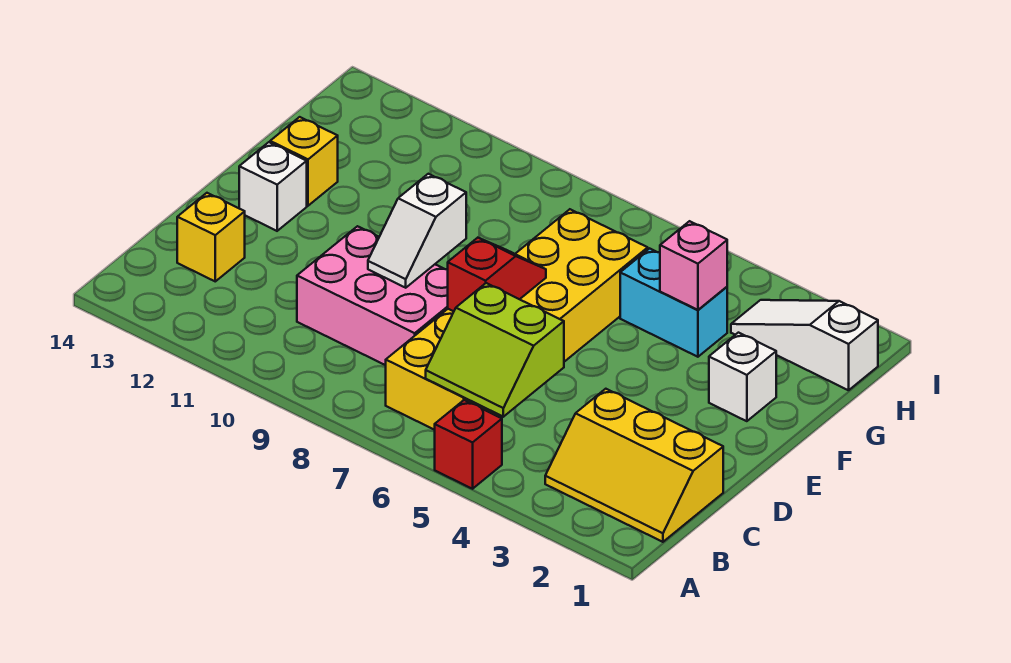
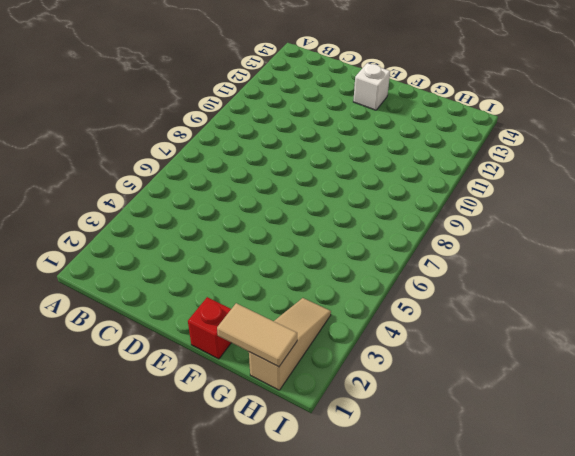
red brick F1 level 1 -> red brick A5 level 1
tan tile G1:H1 level 2 -> none
tan slope H1:H3 level 1 top 1 -> white slope H1:H3 level 1 top 1
none -> yellow slope B1:C3 level 1 top C
none -> yellow brick B6:G7 level 1
none -> pink brick C8:D10 level 1

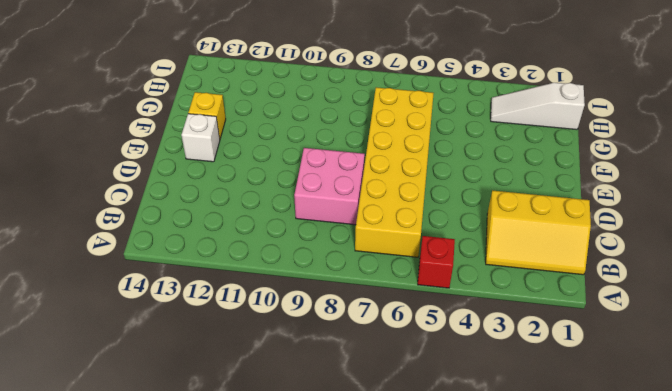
pink brick C8:D9 level 1 -> pink brick C8:D10 level 1
none -> yellow brick C13 level 1
none -> white brick F2 level 1
none -> cyan brick G4:G5 level 1

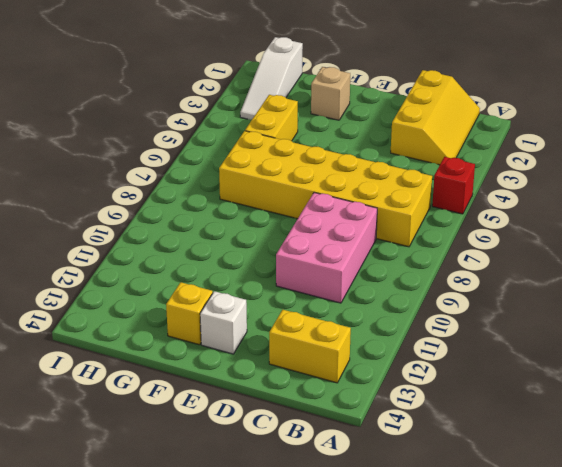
yellow brick B13:C13 level 1 -> yellow brick C13 level 1
tan brick F2 level 1 -> white brick F2 level 1
yellow brick G4:G5 level 1 -> cyan brick G4:G5 level 1
none -> lime slope B5:C6 level 2 top C
none -> red slope D7:E7 level 2 top D
none -> white slope D9:E9 level 2 top E

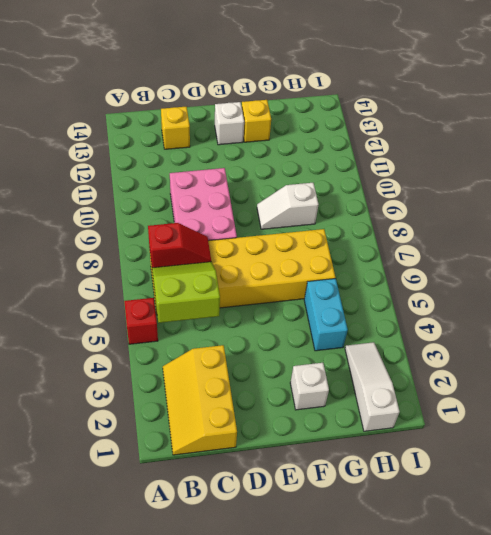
lime slope B5:C6 level 2 top 5 -> lime slope B5:C6 level 2 top C
red slope B7:C7 level 2 top B -> red slope D7:E7 level 2 top D
white slope F9:G9 level 1 top G -> white slope D9:E9 level 2 top E
none -> pink brick G4 level 2

